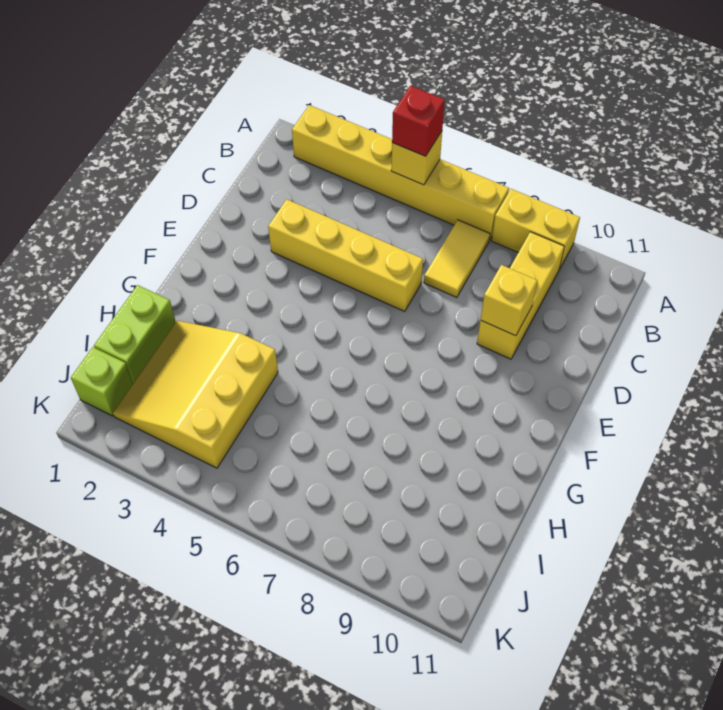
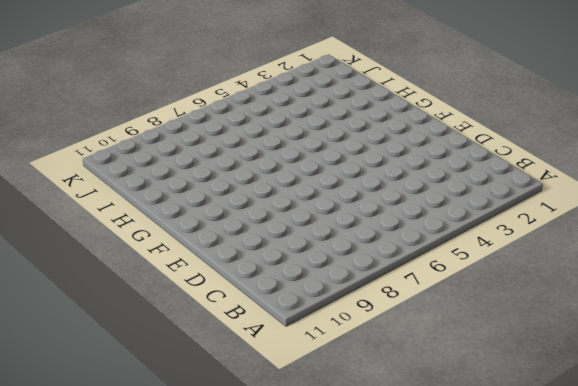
none -> yellow brick A2:A7 level 1
none -> yellow brick A8:A9 level 1

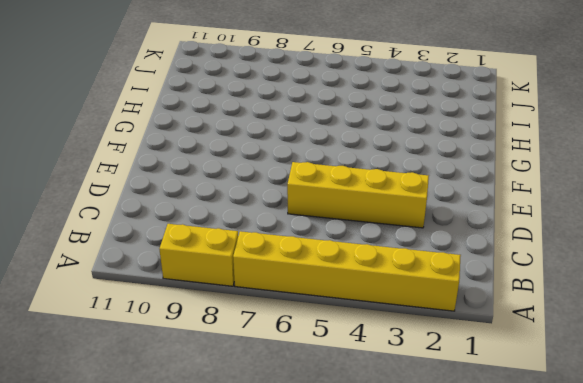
none -> yellow tile B7:C7 level 1
none -> yellow brick B9:D9 level 1

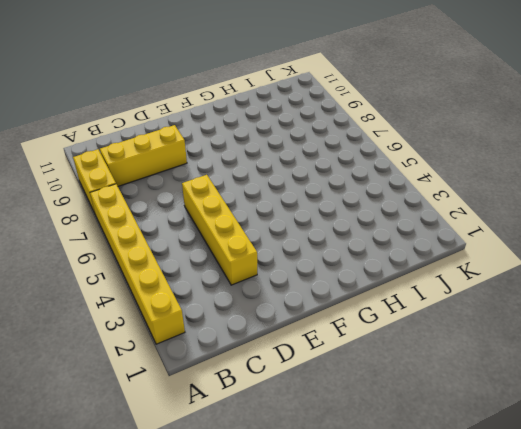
none -> yellow tile B7:C7 level 1
none -> lime brick H1:I1 level 1

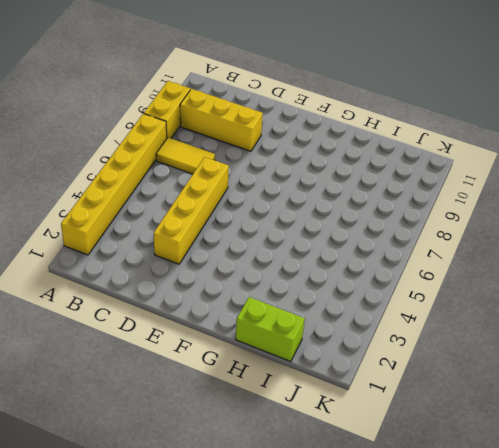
none -> yellow slope H2:J4 level 1 top 4
none -> lime brick J1 level 1

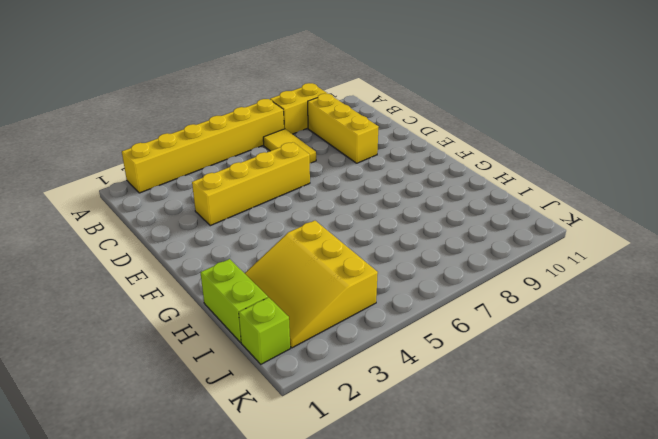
none -> yellow brick A5 level 2
none -> yellow brick D9 level 2

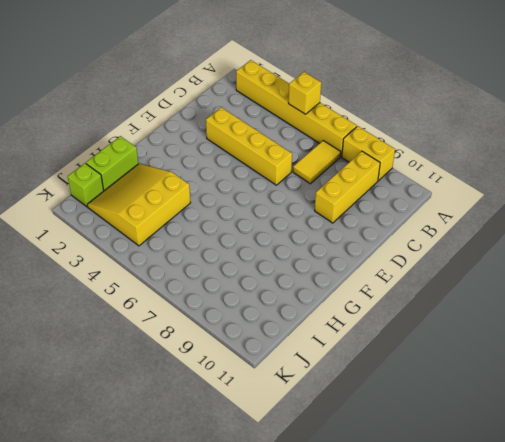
none -> yellow brick D9 level 2
none -> red brick A5 level 3

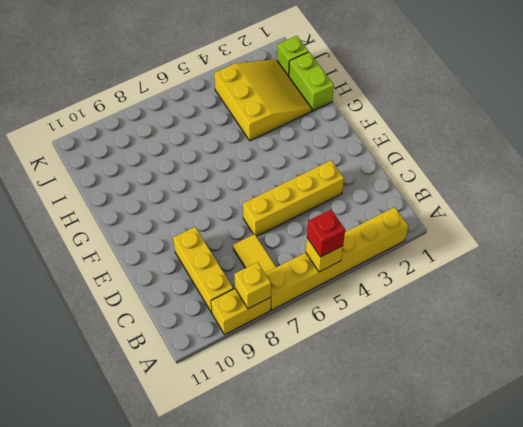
yellow brick A8 level 2 -> yellow brick D9 level 2

